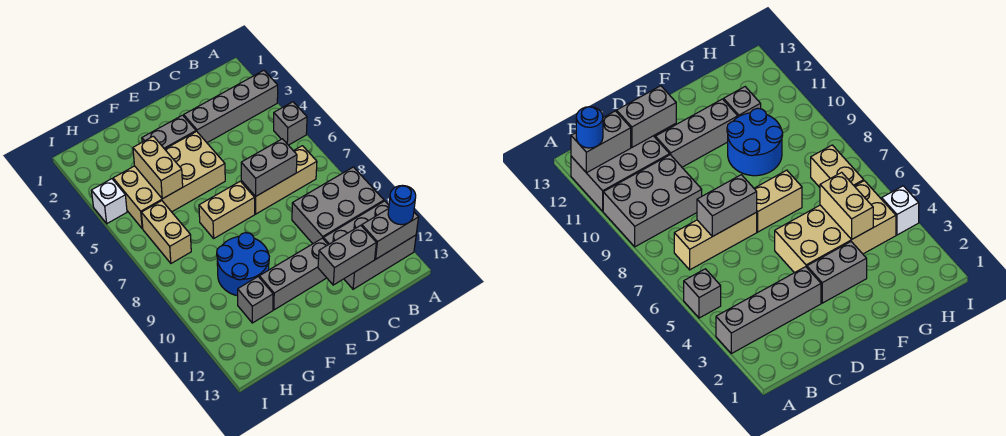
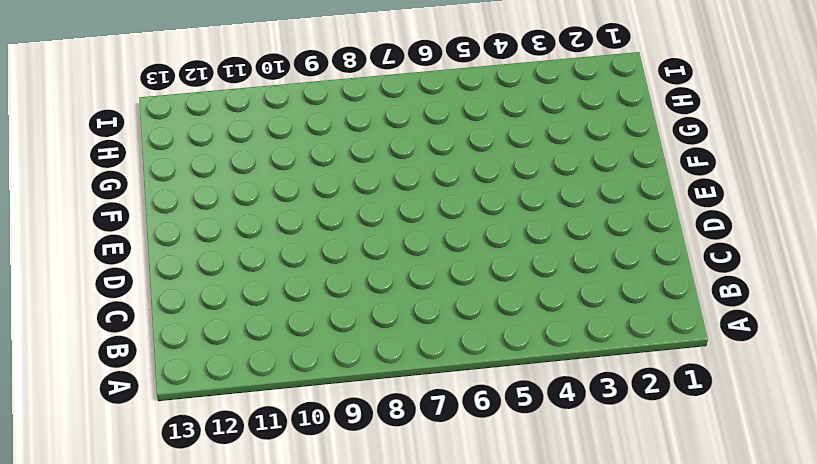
none -> grey brick A3:D3 level 1
none -> grey brick A5 level 1
none -> grey brick A9:C10 level 1

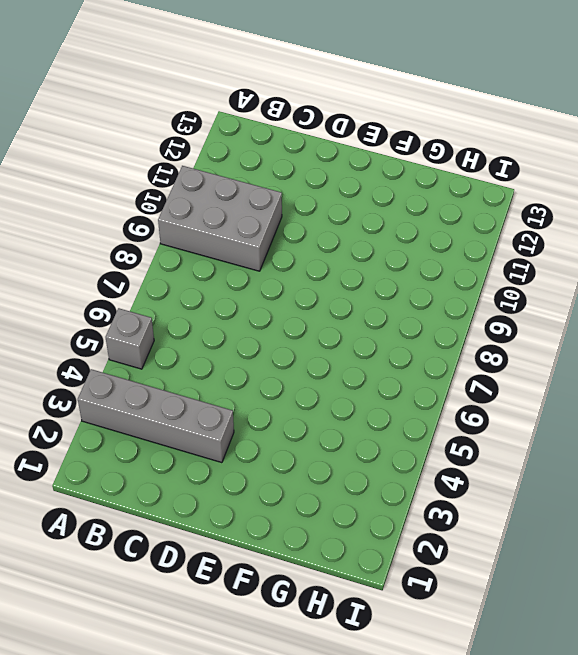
none -> grey brick A11:C12 level 1
none -> tan brick B7:D7 level 1
none -> grey brick D11:F11 level 1

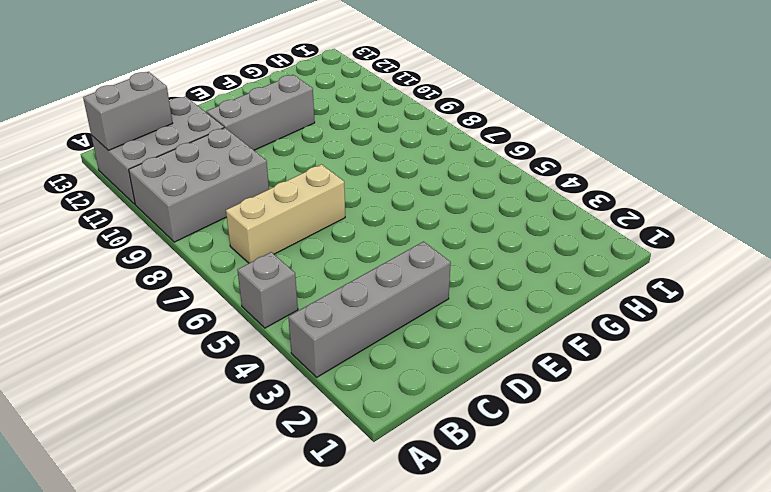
none -> grey brick E3:F3 level 1
none -> tan brick E4:H5 level 1
none -> tan brick E7:F7 level 1

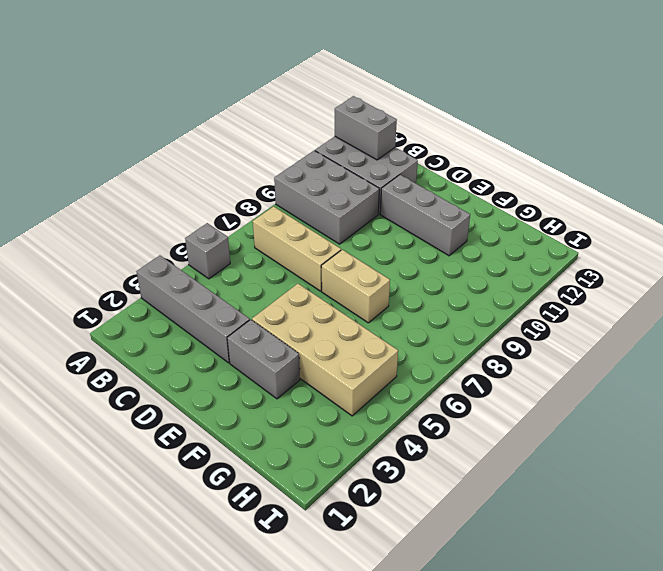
none -> blue round brick F9:G10 level 1
none -> grey brick G11 level 1
none -> tan brick H6:H7 level 1

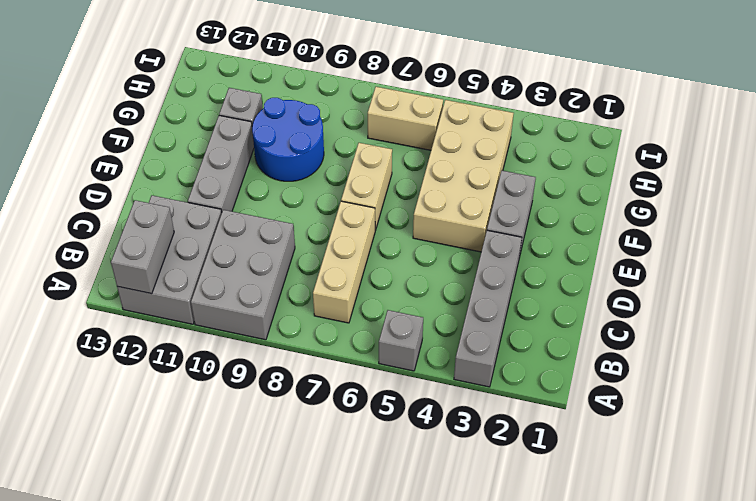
none -> white brick I4 level 1
none -> grey brick C7:D7 level 2
none -> grey brick C12:D12 level 2

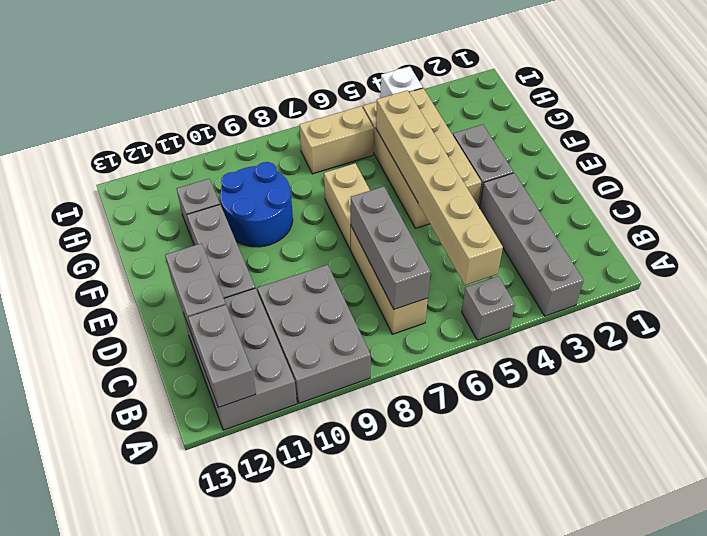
tan brick B5:G5 level 2 -> tan brick G4:G5 level 2
grey brick B7:D7 level 2 -> grey brick C7:D7 level 2
none -> blue round brick A12 level 3

